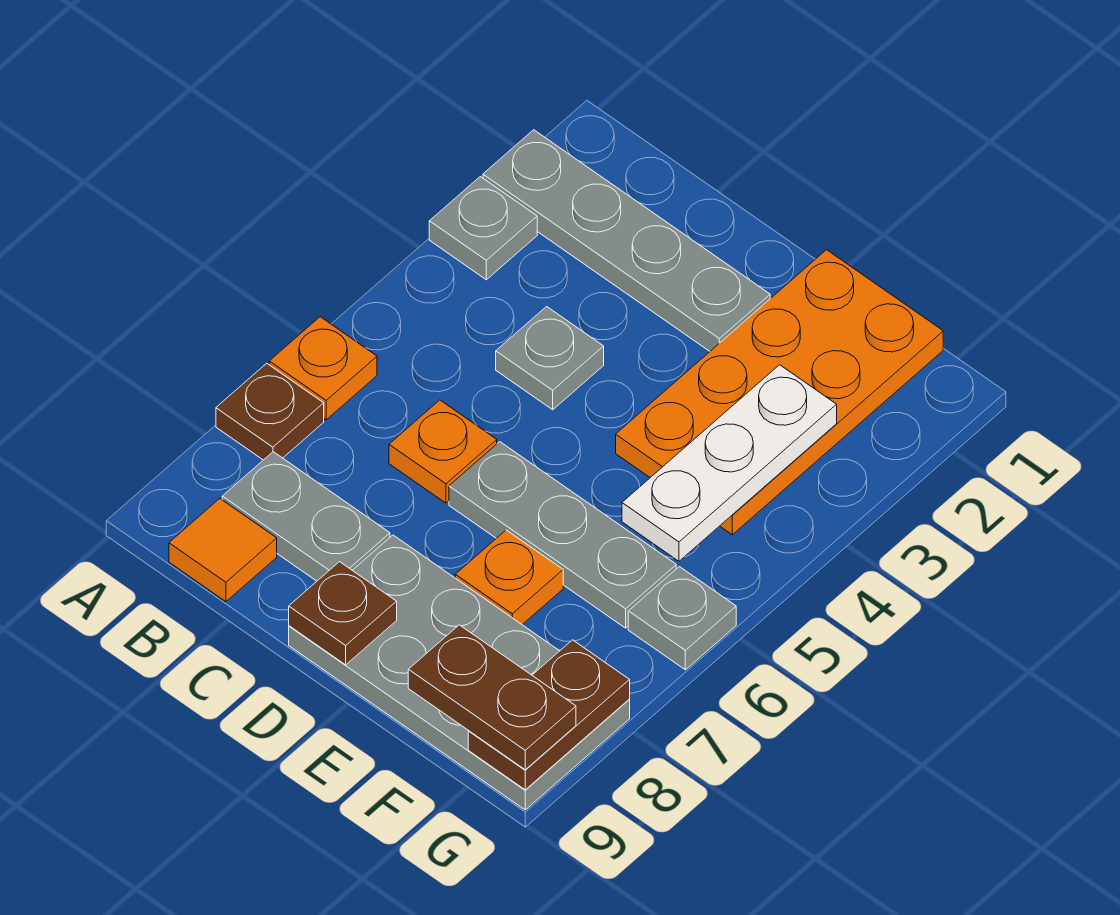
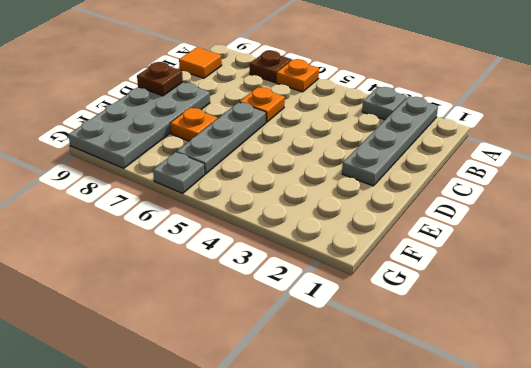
none -> grey plate B8:C8 level 1
none -> grey plate C4 level 1
none -> orange plate E1:F4 level 1

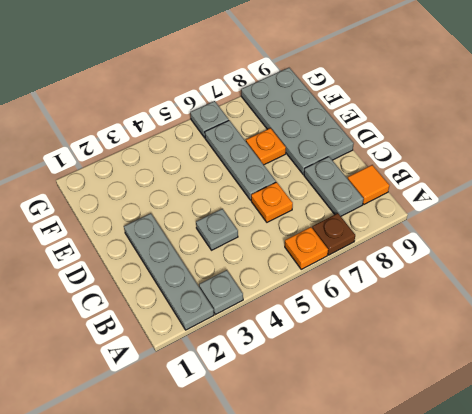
none -> orange plate E1:F4 level 1
none -> brown plate D9 level 2
none -> white plate F3:F5 level 2

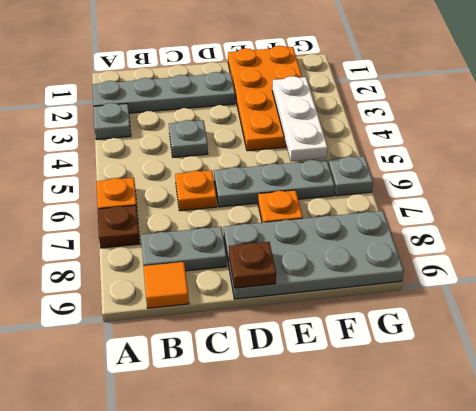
none -> brown plate G8:G9 level 2
none -> brown plate F9:G9 level 3

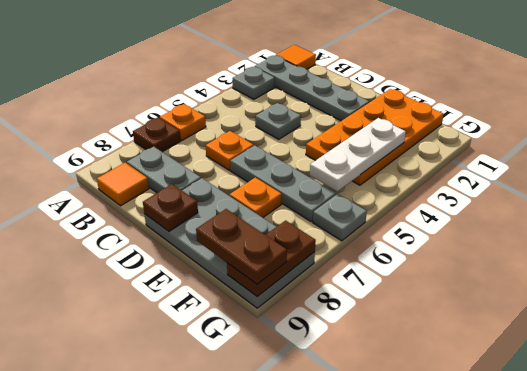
orange tile A1 level 1 -> none

